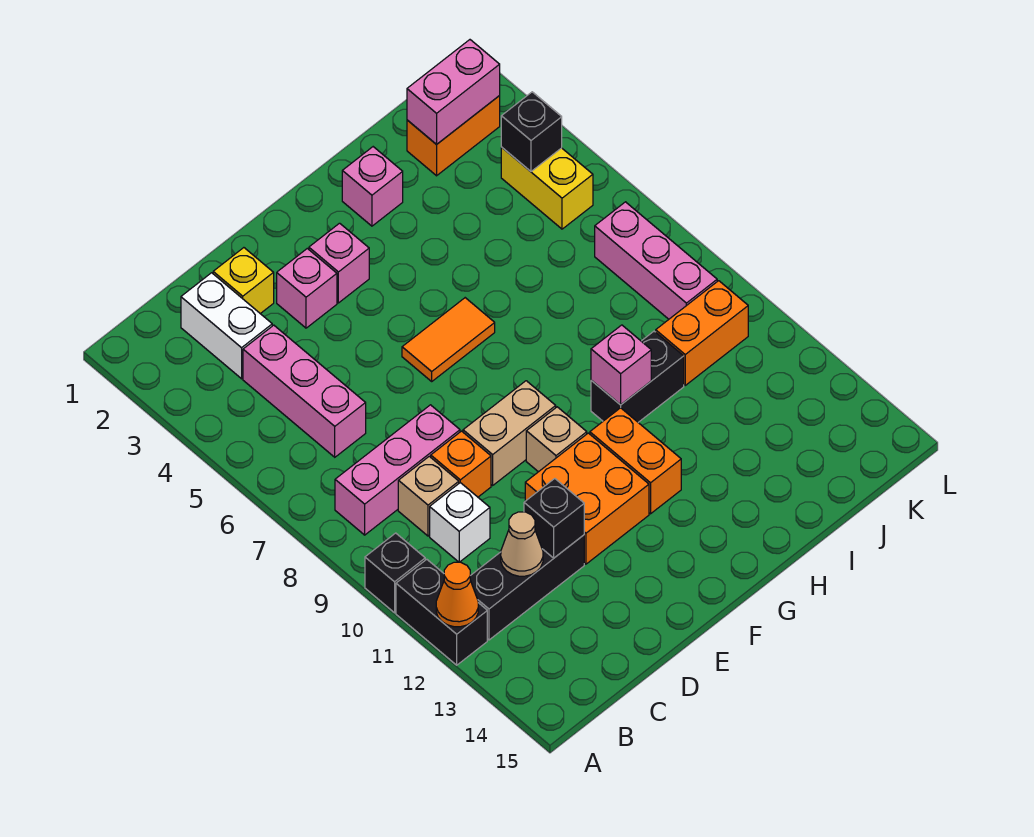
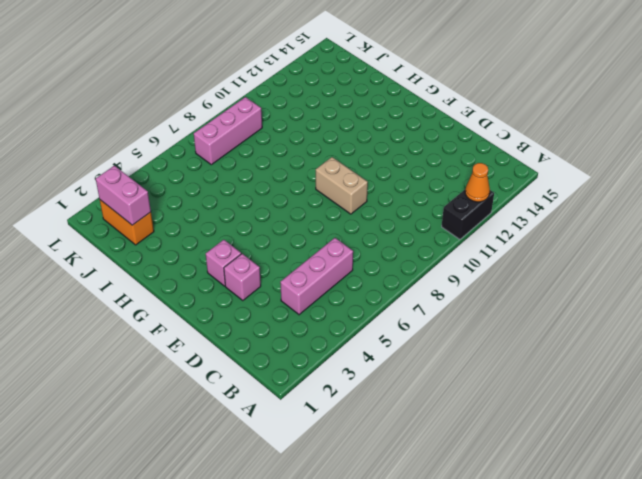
none -> black brick A10 level 1
none -> pink brick B8:D8 level 1
none -> black brick B12:D12 level 1

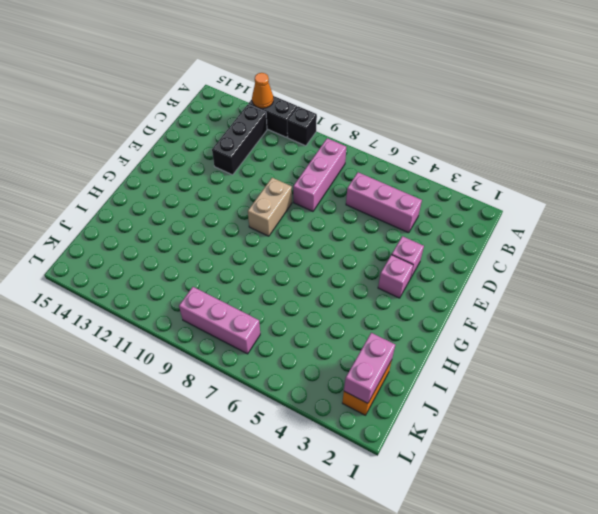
none -> white brick C2:C3 level 1
none -> tan brick C9 level 1
none -> white brick C10 level 1

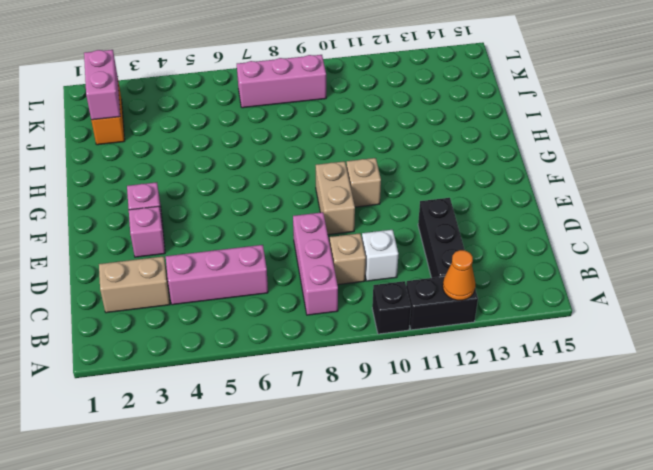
tan brick C2:C3 level 1 -> white brick C2:C3 level 1
none -> yellow brick D2 level 1
none -> orange brick D9 level 1
none -> orange brick E11:F12 level 1

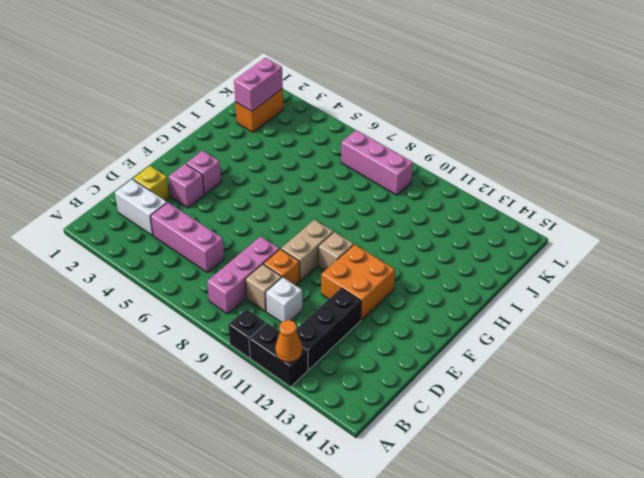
none -> orange tile F6:G6 level 1
none -> orange brick G11:G12 level 1
none -> pink brick H2 level 1

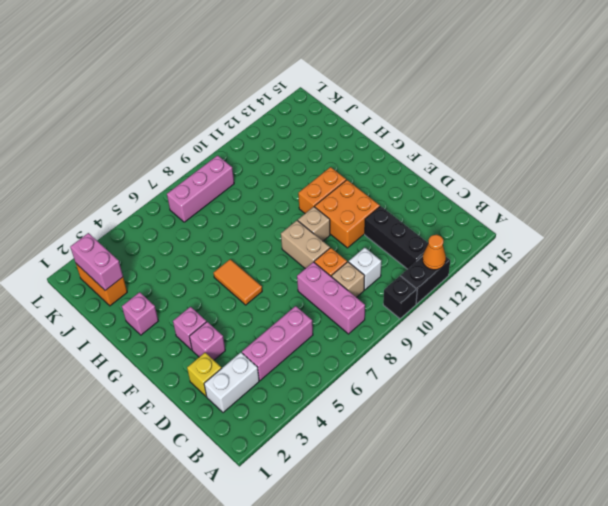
none -> black brick H10:I10 level 1
none -> orange brick J10:K10 level 1
none -> yellow brick K4:K5 level 1

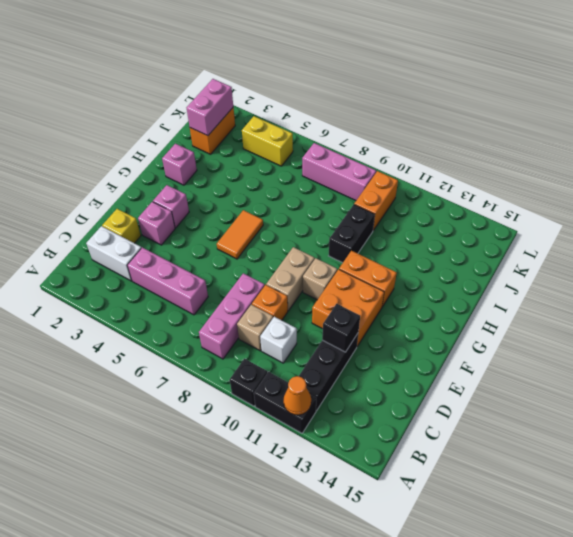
none -> tan cone C12 level 2
none -> pink brick H10 level 2
none -> black brick K4 level 2

